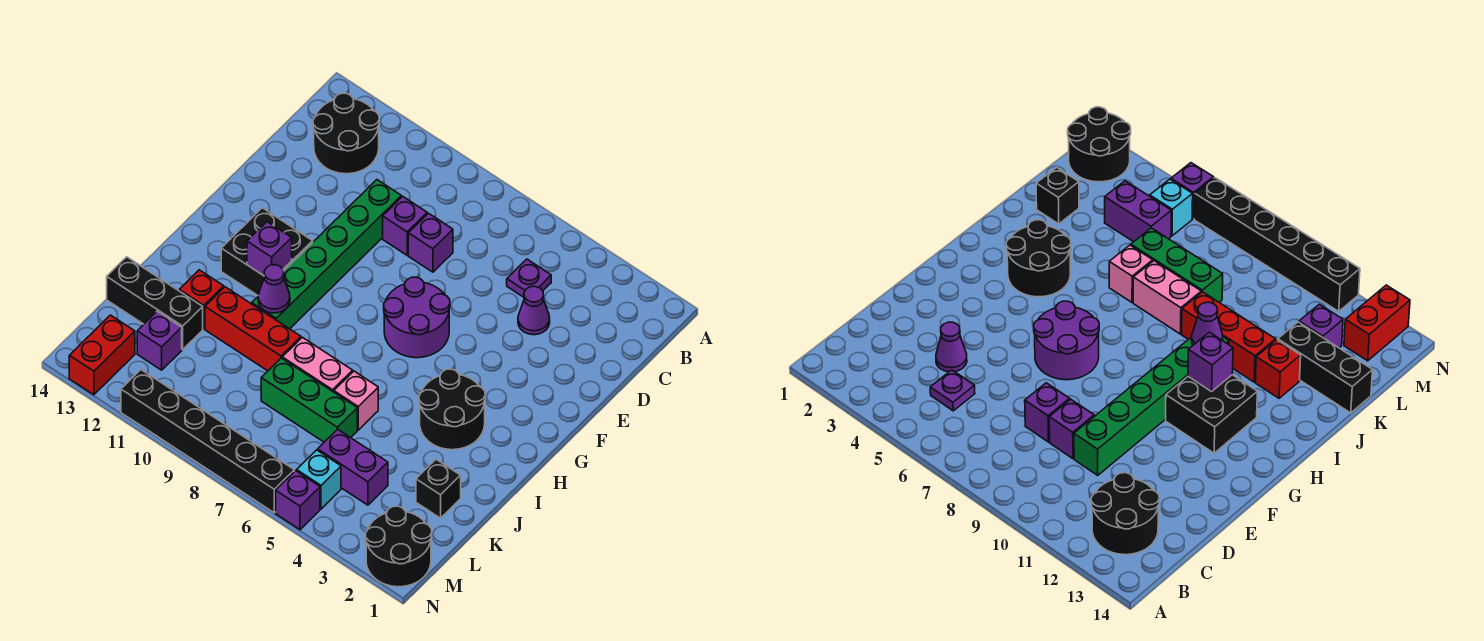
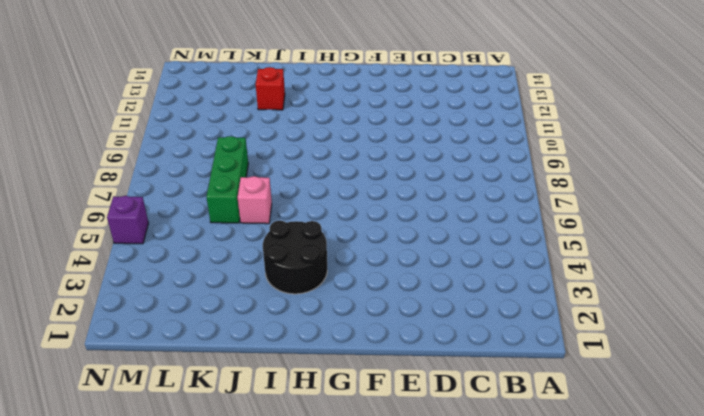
none -> black round brick B12:C13 level 1
none -> purple plate C5 level 1
none -> purple cone D4 level 1

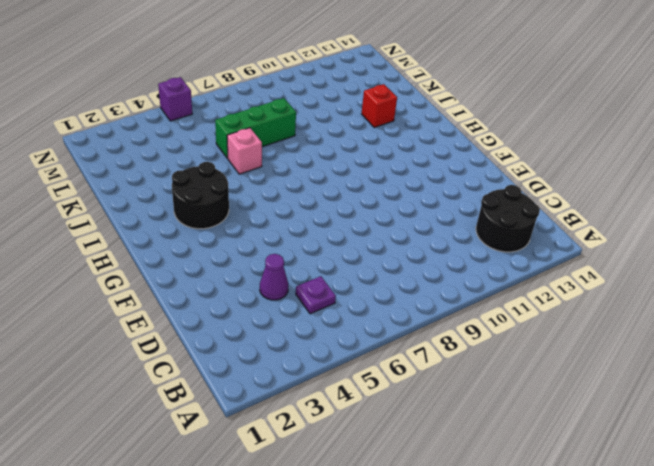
none -> purple brick D8 level 1
none -> purple brick D9 level 1
none -> green brick D10:I10 level 1

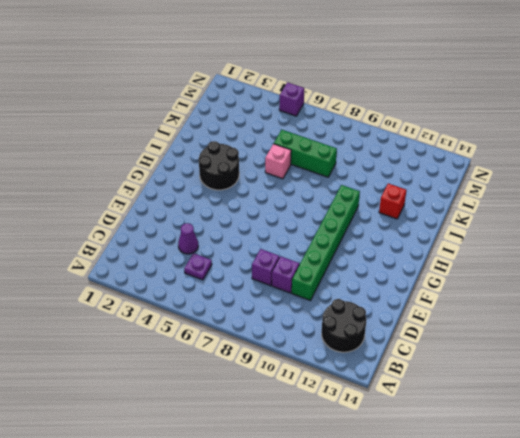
none -> purple round brick F6:G7 level 1
none -> black brick G11:H12 level 1
none -> pink brick J7:J8 level 1

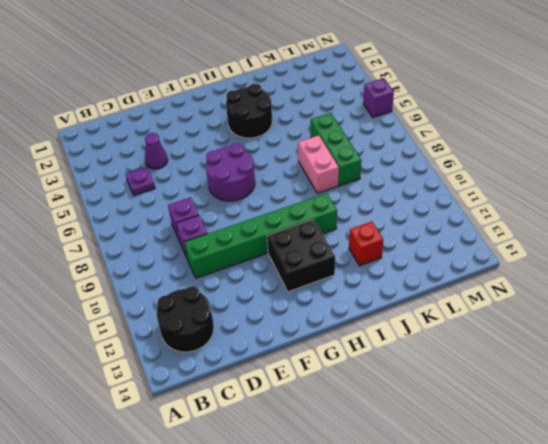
none -> pink brick J6 level 1
none -> red brick J9:J11 level 1
none -> black brick K2 level 1

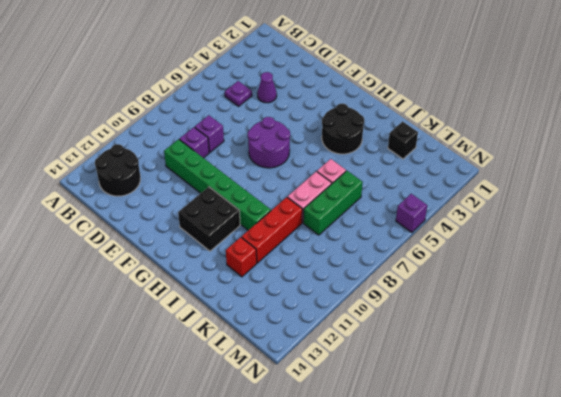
none -> black brick K12:K14 level 1
none -> purple brick L4:L5 level 1
none -> purple brick L12 level 1

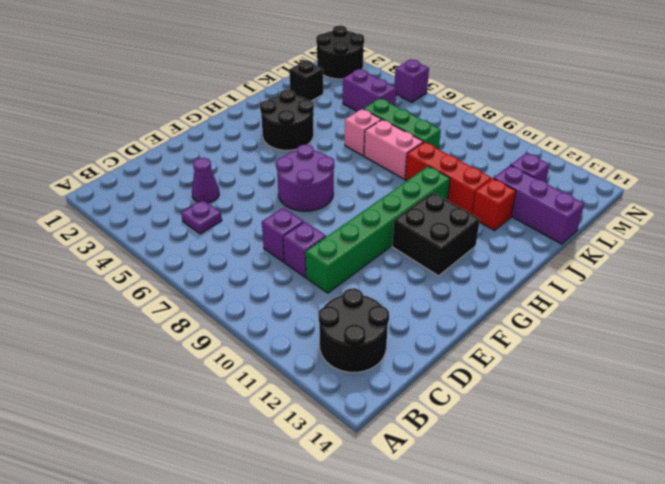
purple brick K12:K14 level 1 -> black brick K12:K14 level 1
none -> cyan brick M5 level 1
none -> red brick M13:N13 level 1
none -> black brick N6:N11 level 1

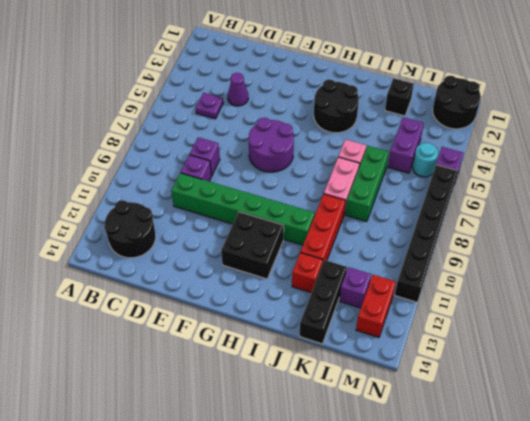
cyan round brick M5 level 1 -> cyan brick M5 level 1
red brick M12:M13 level 1 -> red brick M13:N13 level 1
none -> purple brick H11 level 2
none -> purple cone I10 level 2

